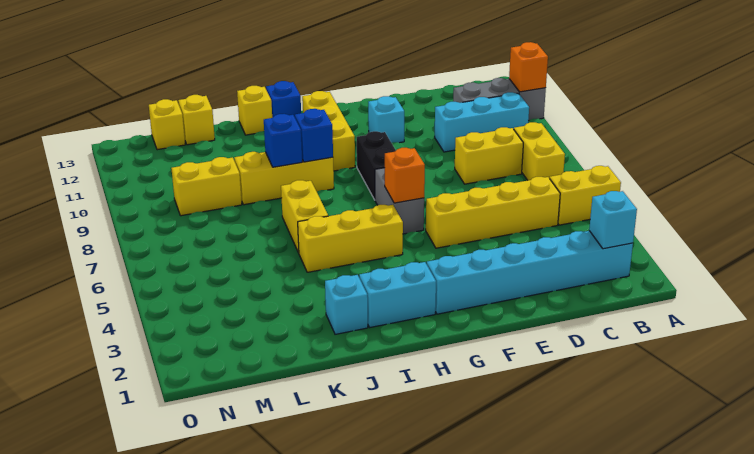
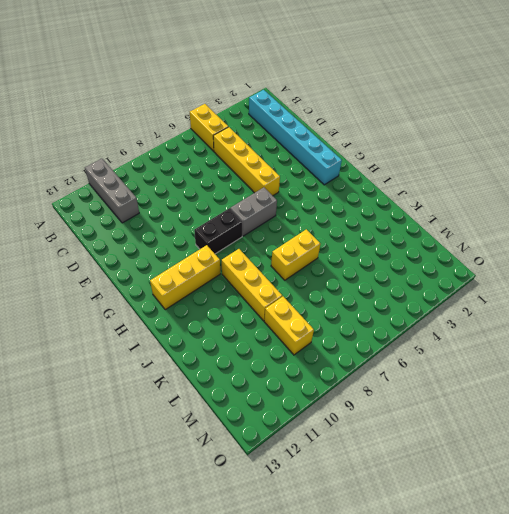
none -> yellow brick B7:B8 level 1
none -> cyan brick B10:D10 level 1
none -> yellow brick C8:D8 level 1

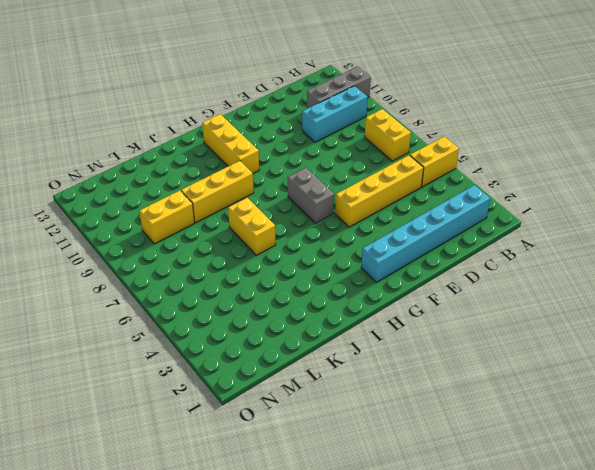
none -> yellow brick C8:D8 level 1
none -> cyan brick F11 level 1
none -> black brick G8:G9 level 1

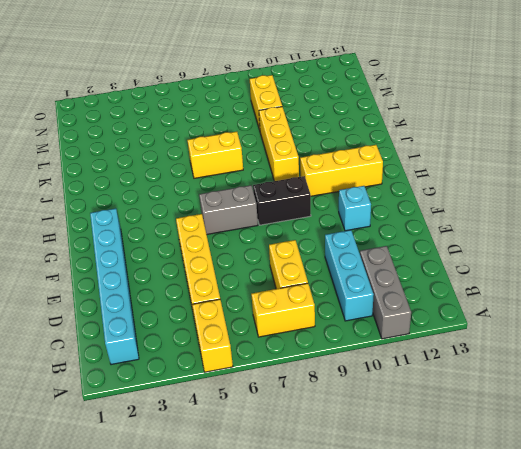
none -> cyan brick H2:I2 level 1
none -> yellow brick H5:J5 level 1
none -> blue brick I13 level 1

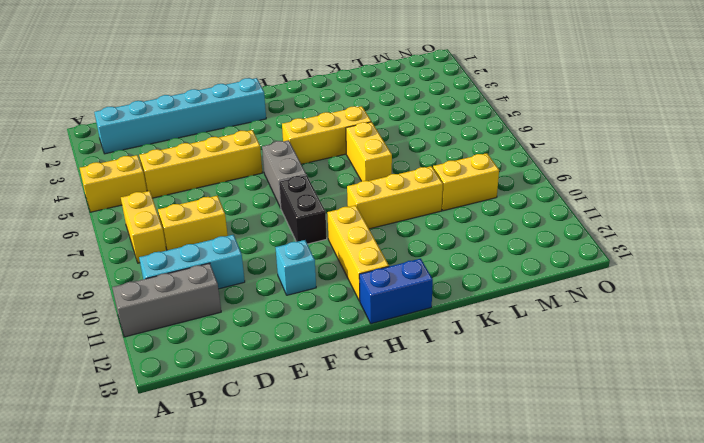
blue brick H13:I13 level 1 -> blue brick I13 level 1
none -> cyan brick H2:I2 level 1
none -> cyan brick J2 level 1
none -> yellow brick J13 level 1

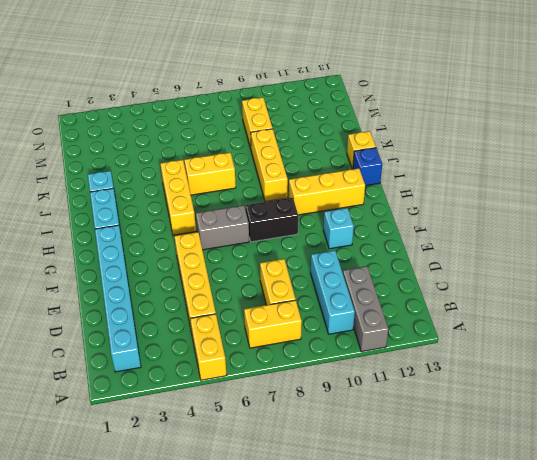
none -> yellow brick L13 level 1
none -> yellow brick M13 level 1
none -> orange brick A11 level 2

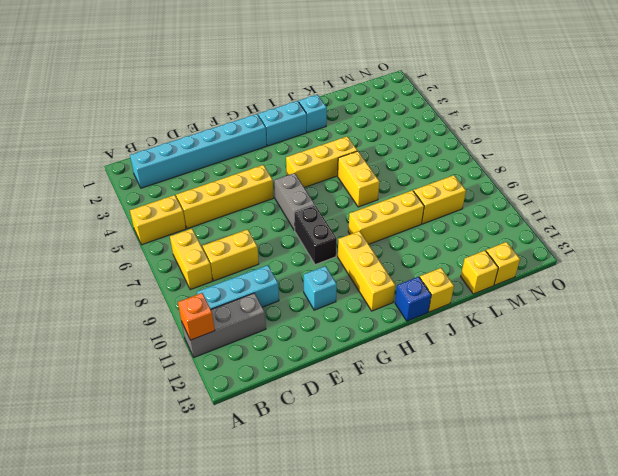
none -> cyan brick B2 level 2
none -> orange brick G6 level 2
none -> blue brick I9 level 2

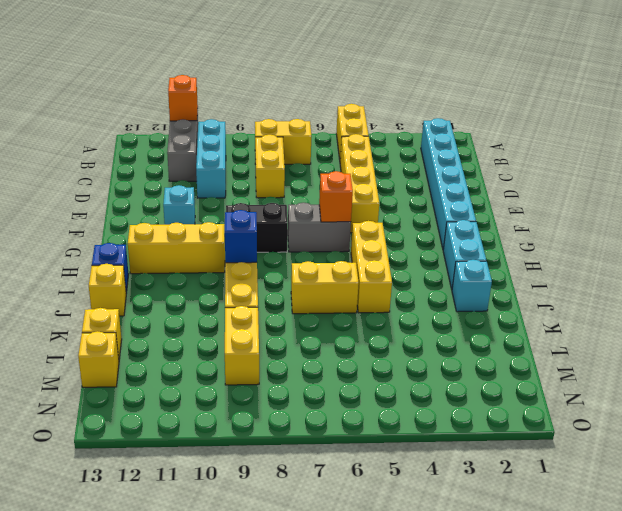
none -> cyan brick B2 level 2
none -> blue brick J9 level 2

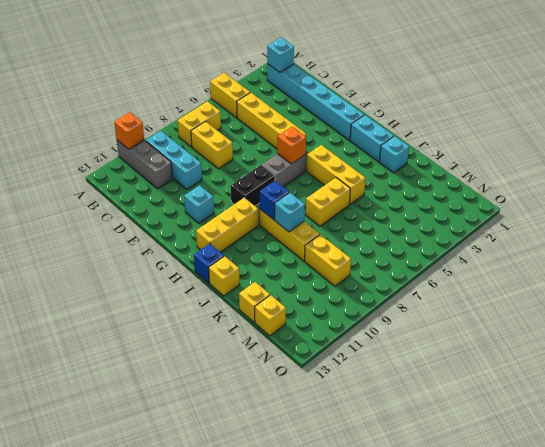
cyan brick J9 level 2 -> blue brick J9 level 2

